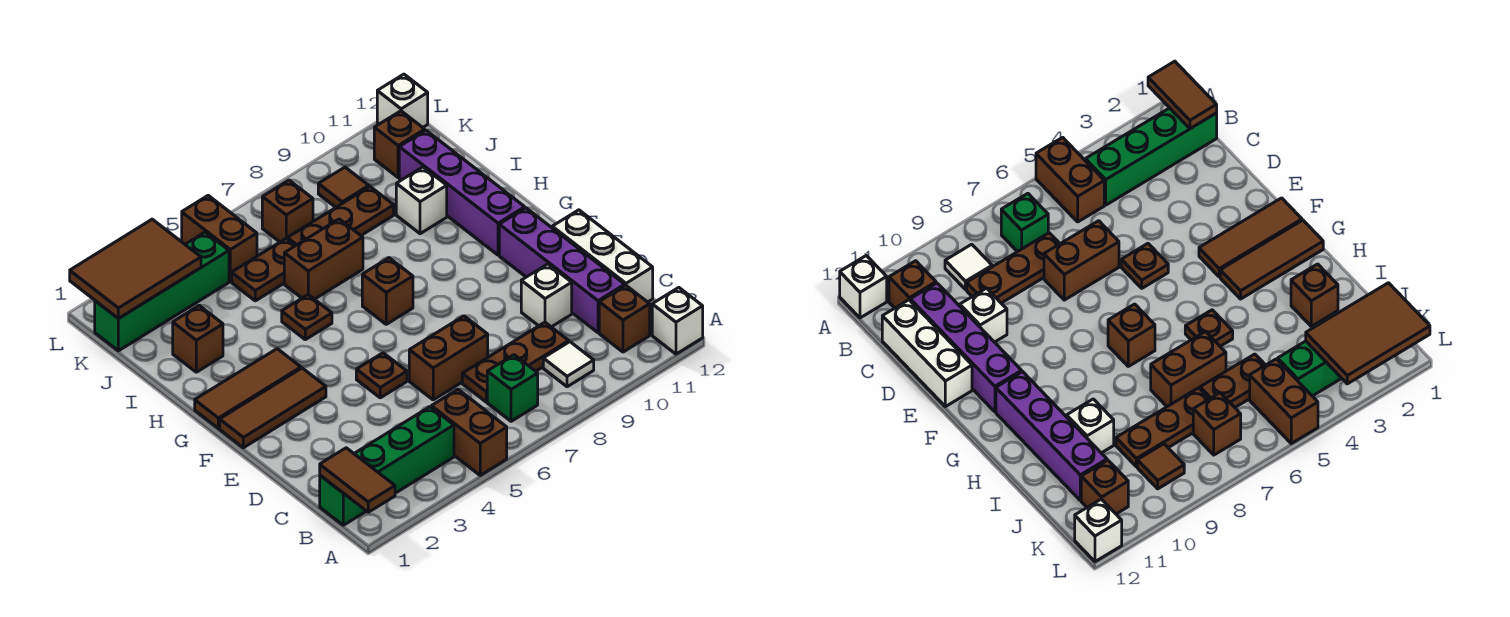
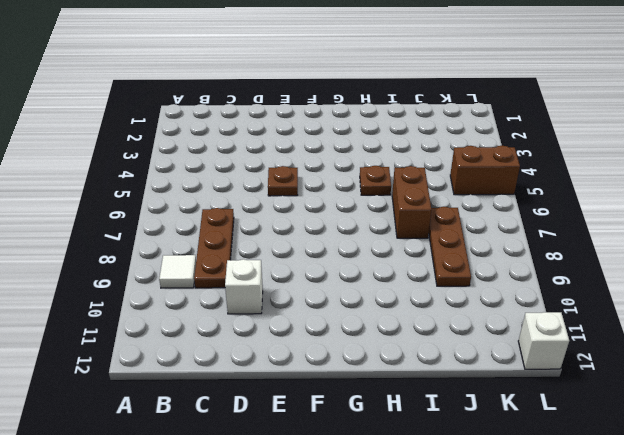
none -> brown brick A5:B5 level 1
none -> white brick A12 level 1
none -> green brick B1:B4 level 1
none -> green brick B7 level 1

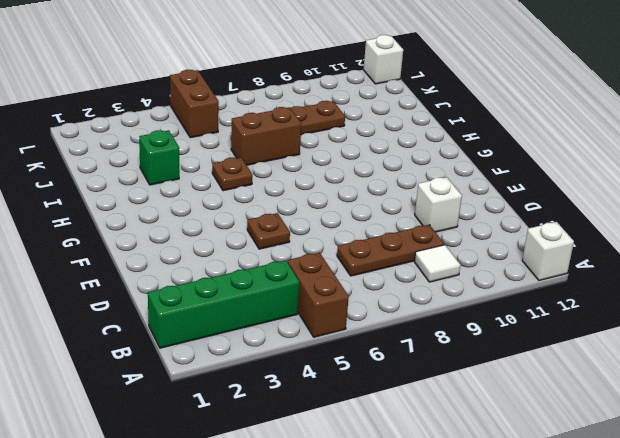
green brick I3 level 1 -> green brick B7 level 1
none -> brown brick B11 level 1
none -> purple brick C11:F11 level 1
none -> white brick C12:E12 level 1
none -> brown brick D6:D7 level 1

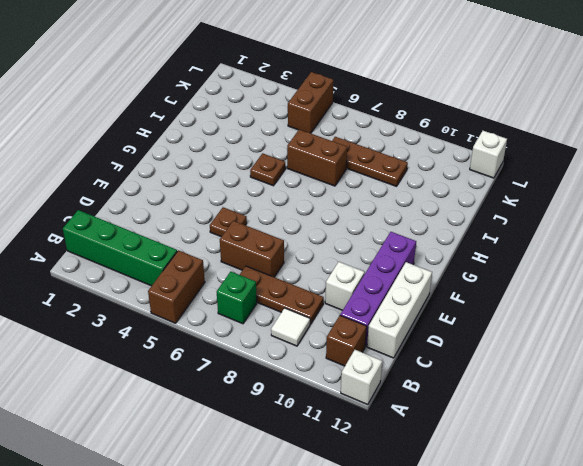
none -> brown tile F1:F3 level 1
none -> brown tile G1:G3 level 1
none -> brown brick G7 level 1
none -> purple brick G11:J11 level 1

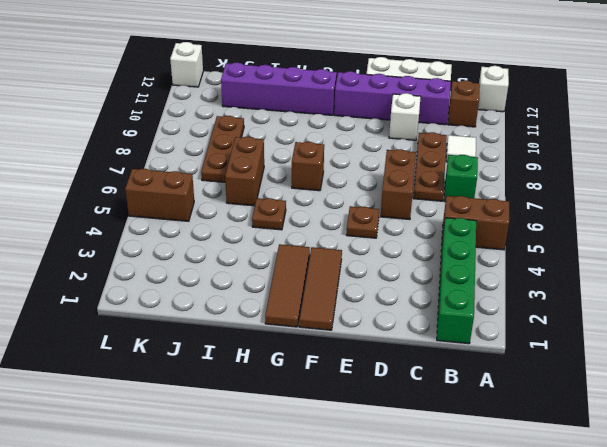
none -> brown brick I2 level 1
none -> white brick I10 level 1
none -> brown plate J5:J6 level 1
none -> green brick K1:K4 level 1

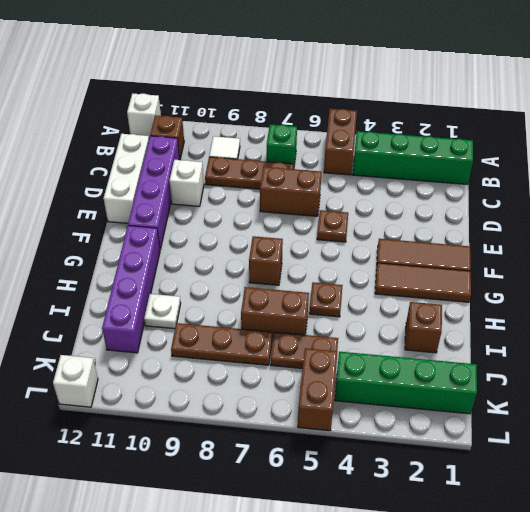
white plate I10 level 1 -> white brick I10 level 1
none -> brown brick K7 level 1
none -> brown tile K9 level 1
none -> brown brick K11 level 1
none -> brown tile A1:B1 level 2

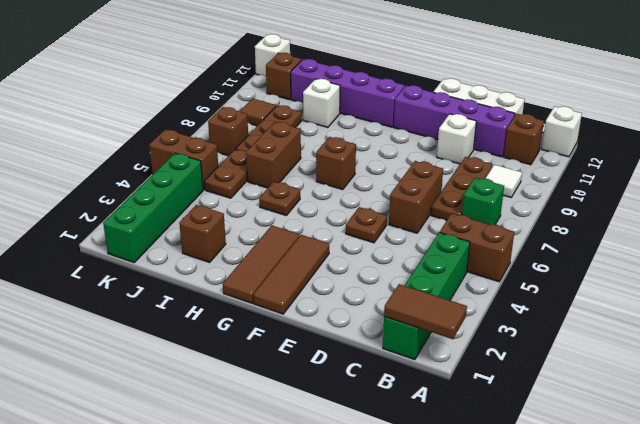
none -> brown tile K1:L3 level 2

